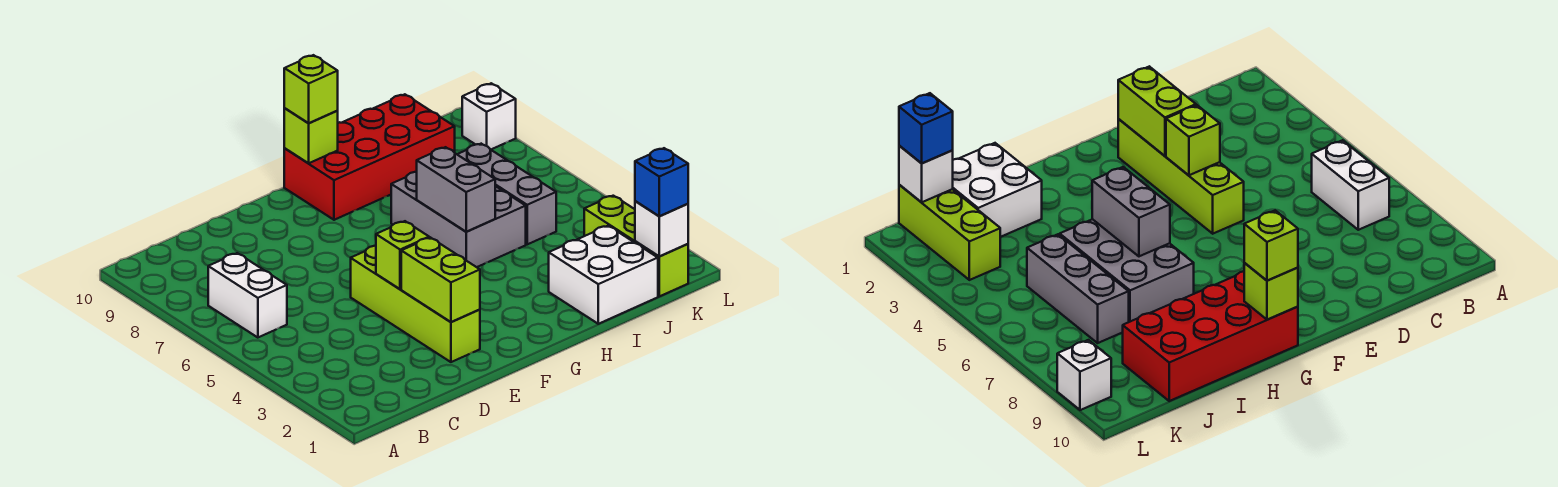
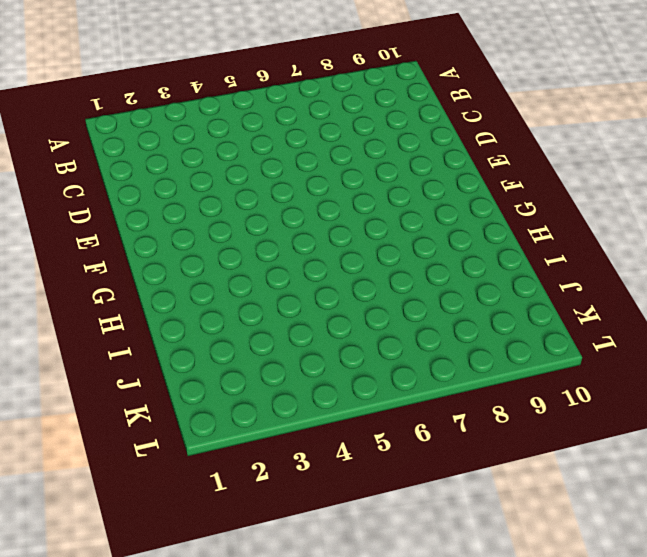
none -> white brick B6:B7 level 1
none -> lime brick E2:E5 level 1
none -> red brick G9:J10 level 1

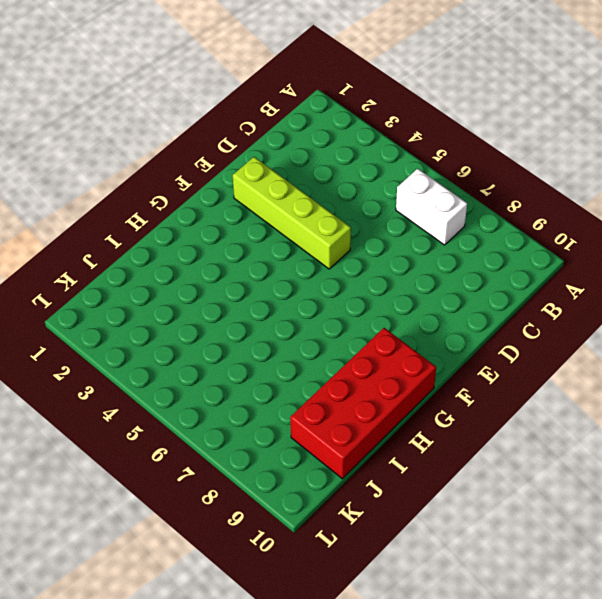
none -> grey brick H5:I7 level 1
none -> white brick I1:J2 level 1
none -> grey brick J5:J7 level 1

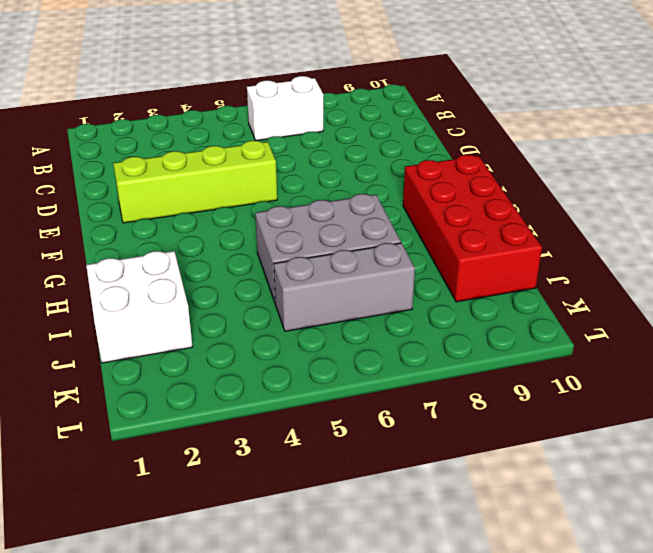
none -> lime brick K1:K3 level 1
none -> white brick L9 level 1
none -> lime brick E2:E3 level 2

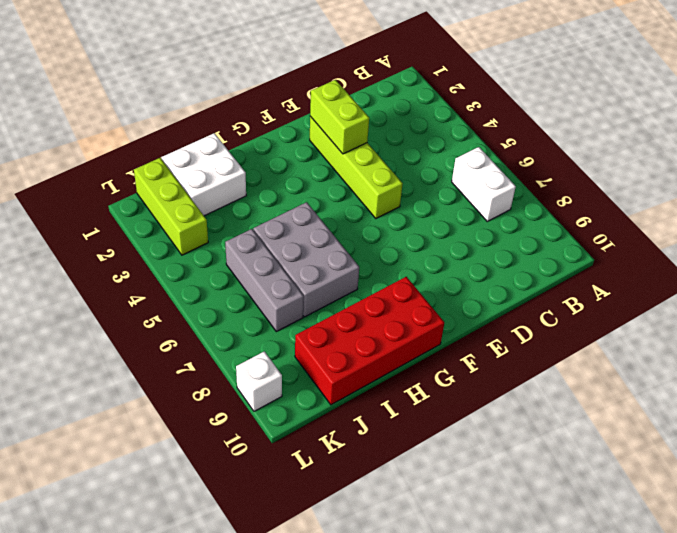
none -> lime brick E4 level 2
none -> lime brick G10 level 2
none -> grey brick H5:H6 level 2

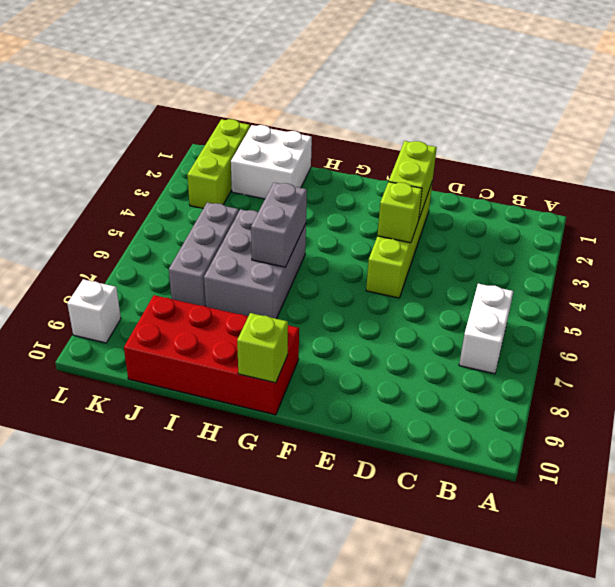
none -> white brick K1 level 2
none -> lime brick G10 level 3
none -> blue brick K1 level 3

